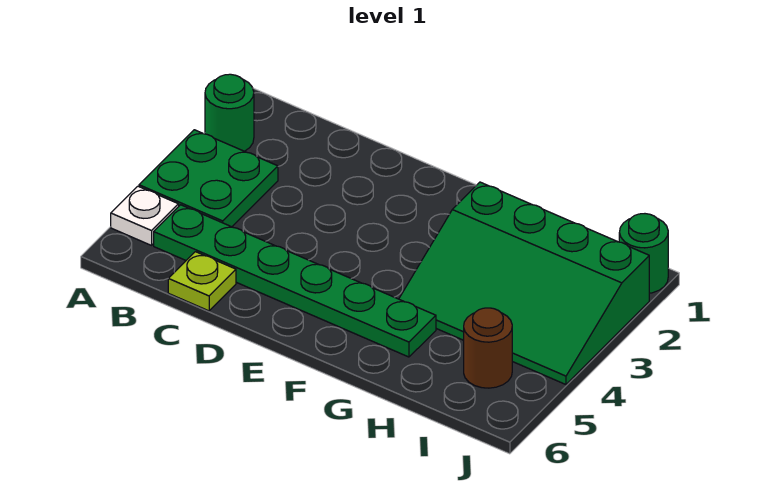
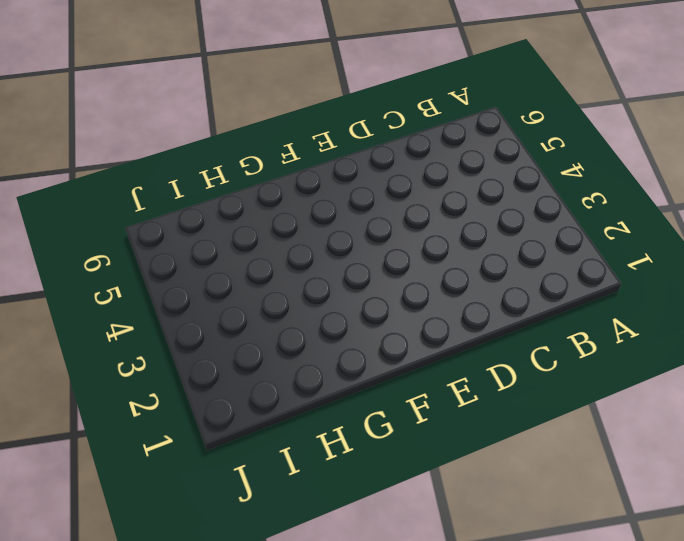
none -> green round brick A2 level 1
none -> green plate A3:B4 level 1

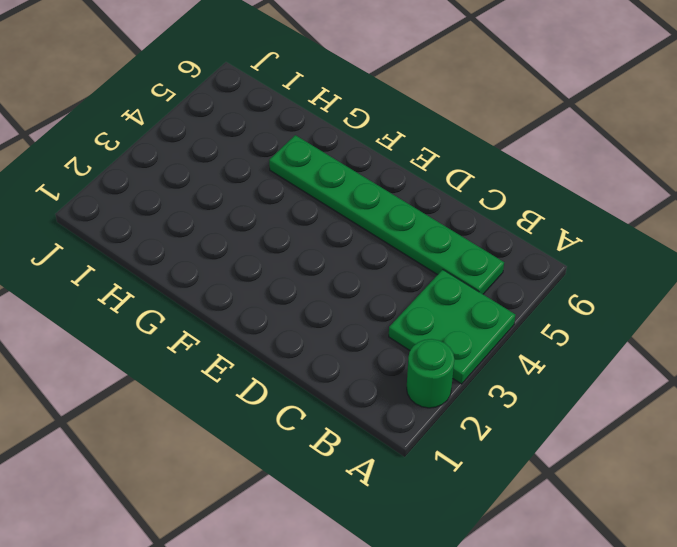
none -> white plate A5 level 1
none -> lime plate C6 level 1

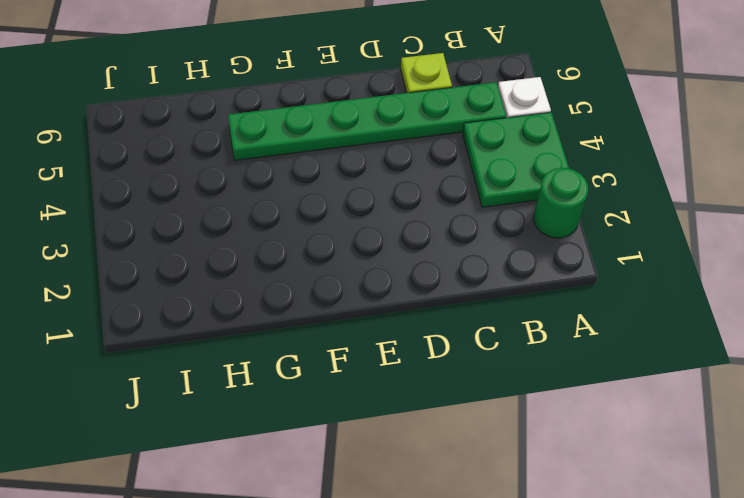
none -> green slope G2:J4 level 1 top 2
none -> brown round brick I5 level 1

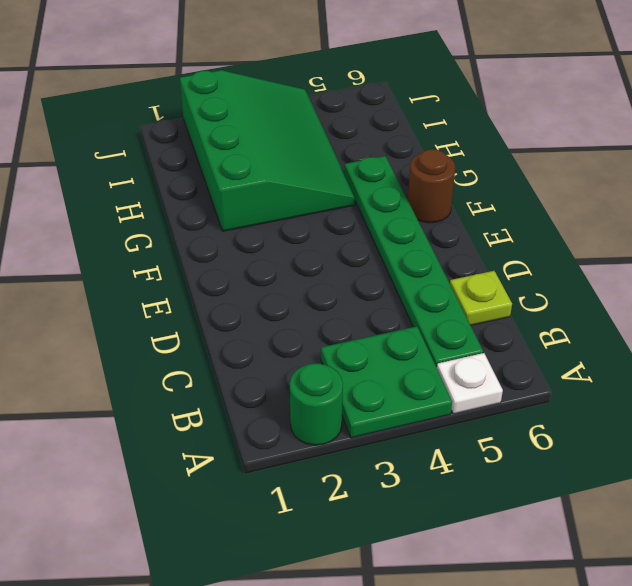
brown round brick F6 level 1 -> brown round brick I5 level 1
none -> green round brick J1 level 1

